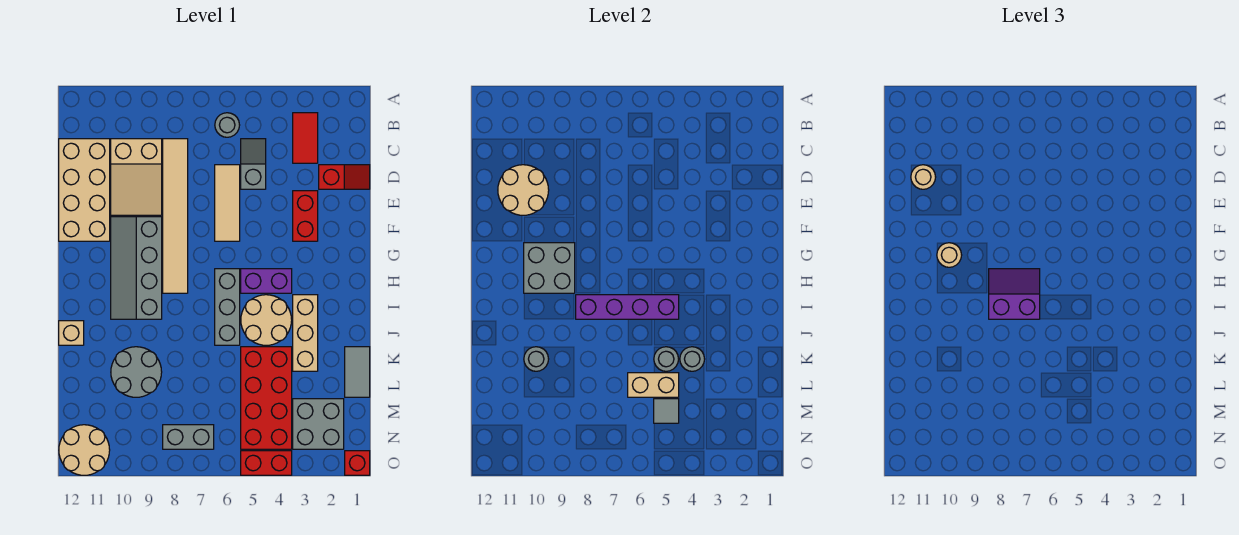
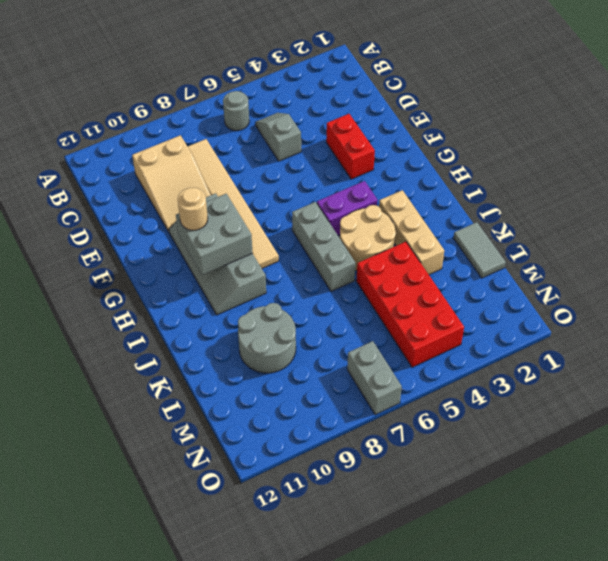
grey brick N7:O7 level 1 -> grey brick N7:N8 level 1
none -> red tile B3:C3 level 1
none -> tan brick C11:F12 level 1
none -> red slope D1:D2 level 1 top 2
none -> tan tile D6:F6 level 1

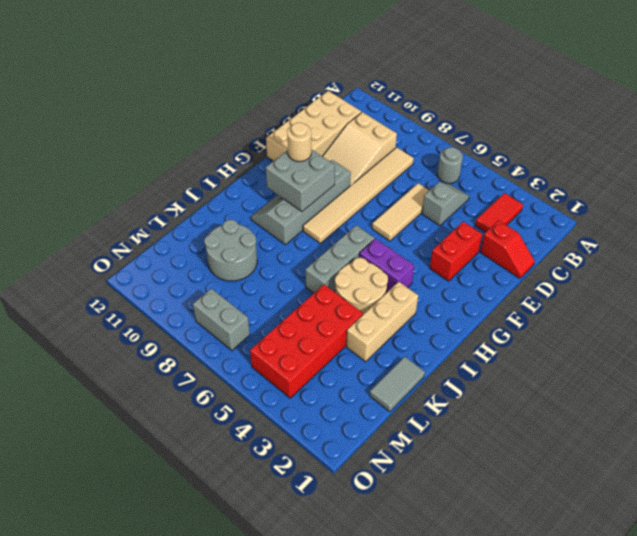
none -> tan brick J12 level 1
none -> grey brick M2:N3 level 1
none -> tan round brick N11:O12 level 1
none -> red brick O1 level 1

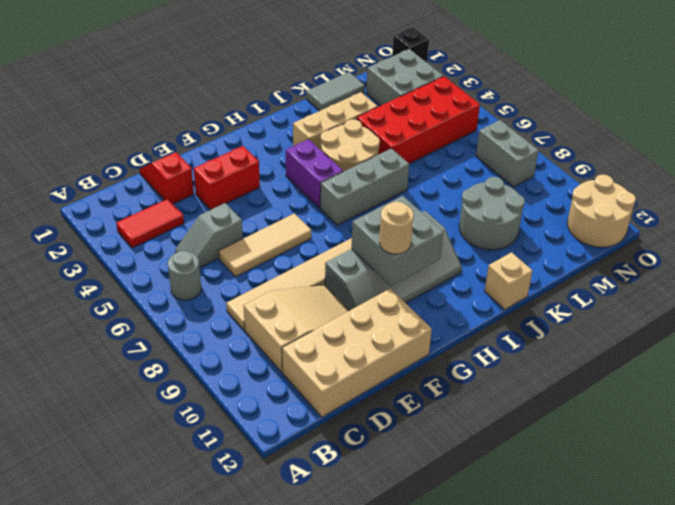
black brick O1 level 1 -> red brick O1 level 1
none -> red brick O4:O5 level 1
none -> tan round brick D10:E11 level 2
none -> purple brick I5:I8 level 2
none -> grey round brick K4 level 2

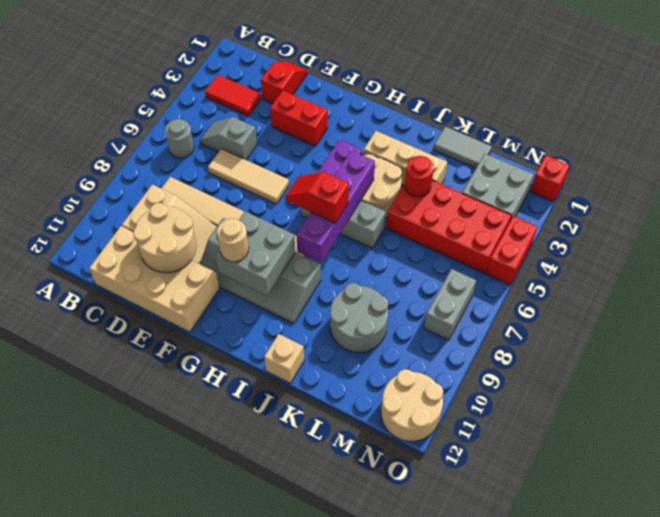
red slope H7:I7 level 3 top I -> purple slope H7:I8 level 3 top I
red round brick K4 level 2 -> grey round brick K4 level 2
none -> grey round brick K5 level 2
none -> grey round brick K10 level 2
none -> tan brick L5:L6 level 2
none -> grey tile M5 level 2

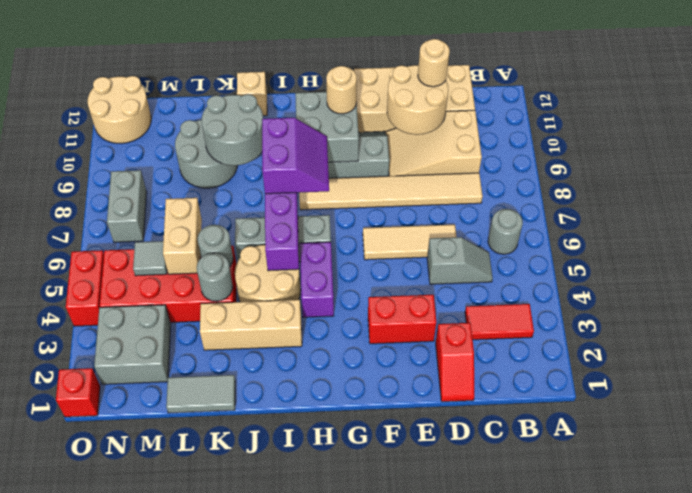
grey round brick J9:K10 level 2 -> grey round brick K10 level 2

